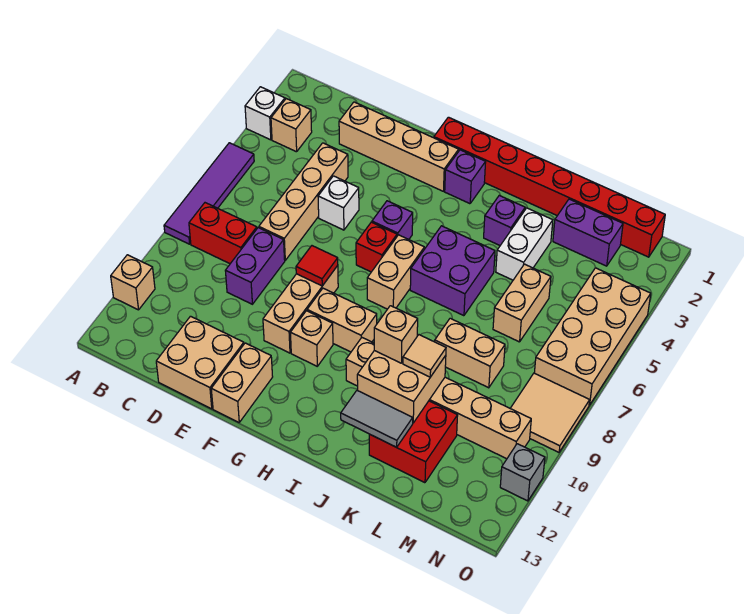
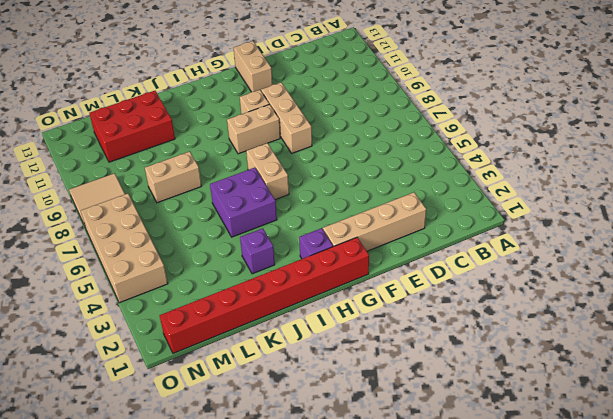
red brick K11:M12 level 1 -> red brick K11:L12 level 1
none -> white brick A3 level 1
none -> purple tile A5:A8 level 1
none -> tan brick A11 level 1
none -> tan brick B3 level 1

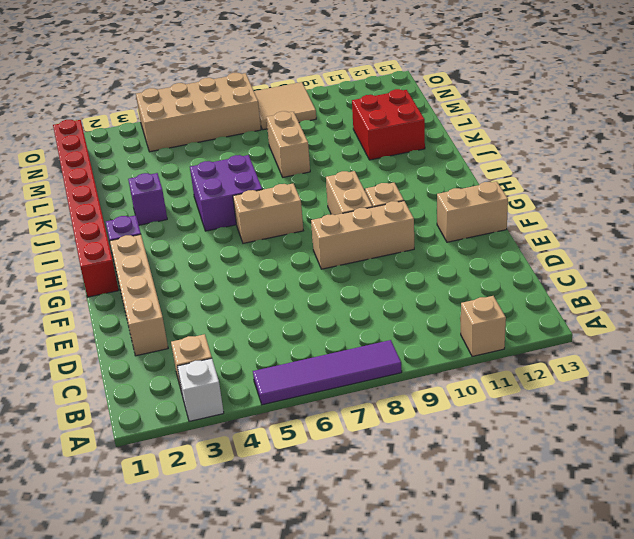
none -> red brick B8:C8 level 1
none -> tan brick D4:D7 level 1
none -> purple brick D8:D9 level 1
none -> tan brick D12:E13 level 1

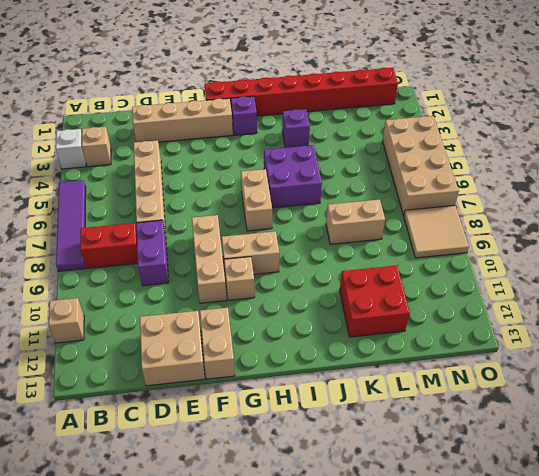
none -> white brick E5 level 1
none -> purple brick G5 level 1
none -> red brick G6 level 1
none -> tan brick I10:N10 level 1

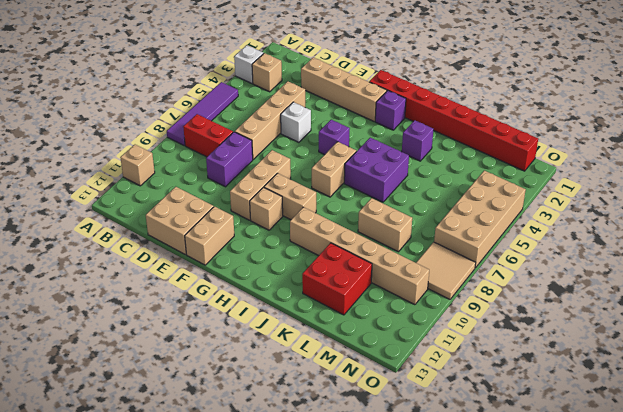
none -> red brick G6 level 1
none -> white brick K3:K4 level 1
none -> purple brick L2:M2 level 1
none -> tan brick L5:L6 level 1

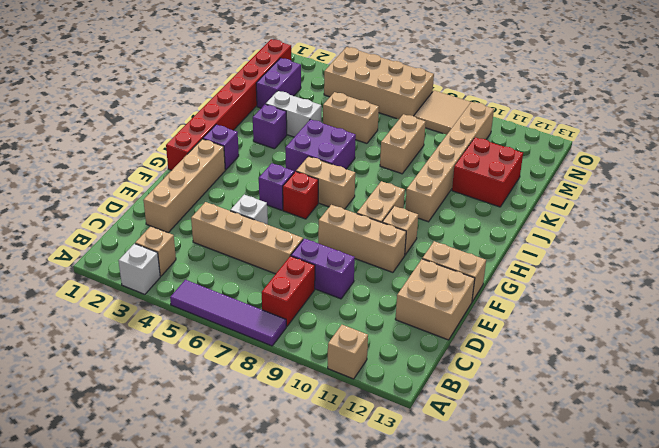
none -> grey brick O11 level 1
none -> red tile F8 level 2
none -> tan brick J10:K11 level 2
none -> grey tile J12:K12 level 2

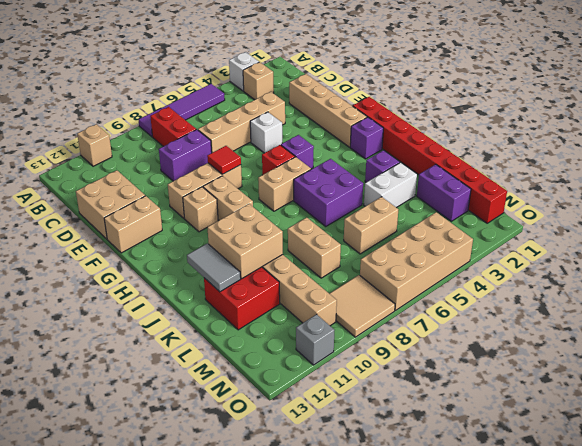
none -> tan brick J10 level 3
none -> tan tile K10 level 3

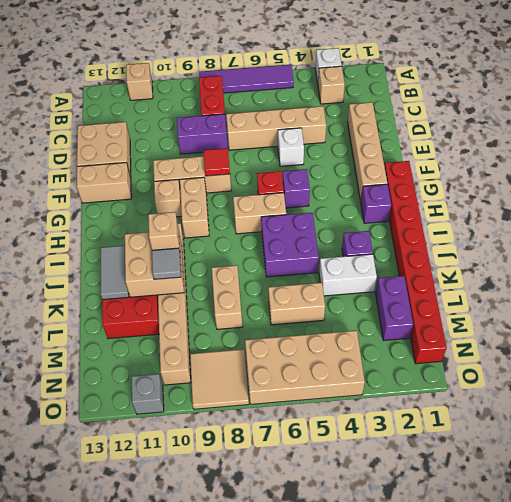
grey tile K10 level 3 -> tan tile K10 level 3

